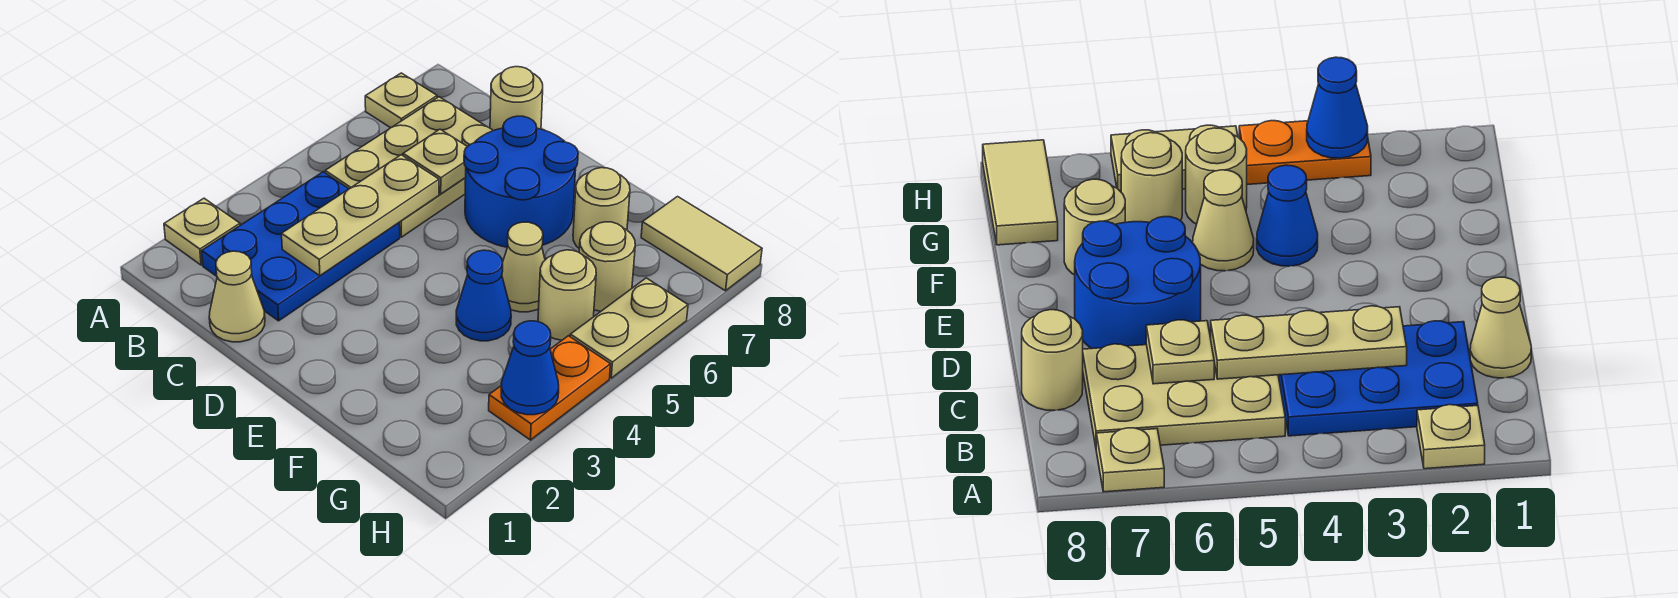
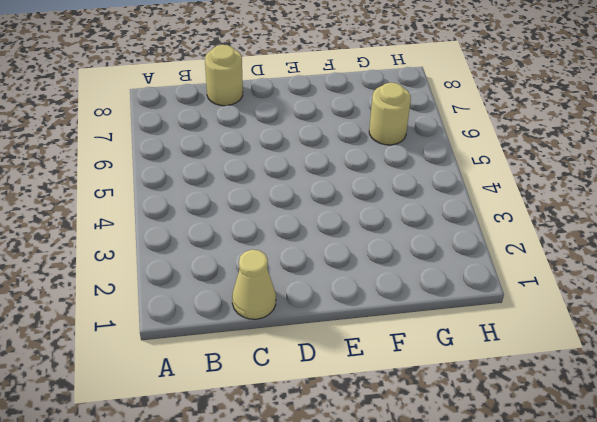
none -> tan plate A2 level 1
none -> tan plate A7 level 1
none -> blue plate B2:C4 level 1

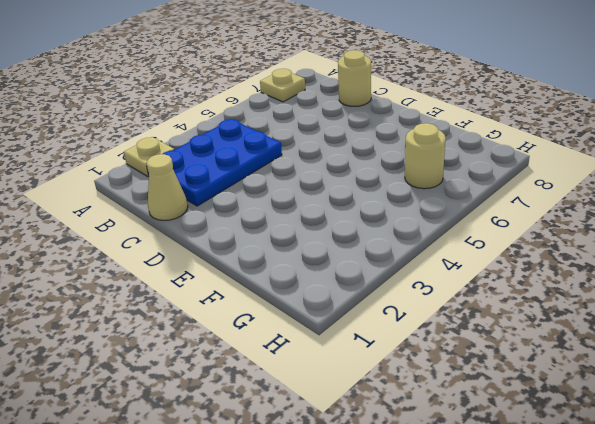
none -> tan plate B5:C7 level 1
none -> blue round brick D6:E7 level 1
none -> blue cone F4 level 1

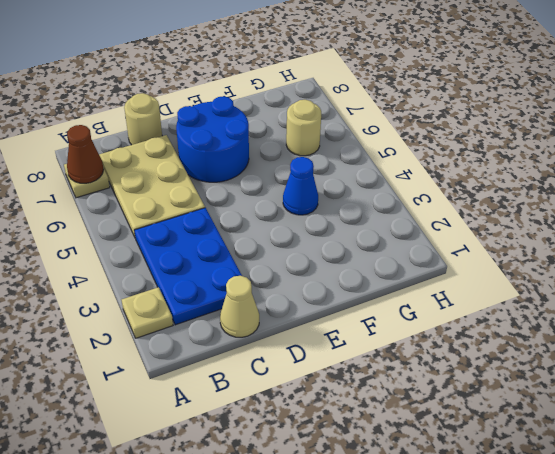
brown cone A7 level 2 -> none
none -> tan cone F5 level 1
none -> tan round brick F7 level 1
none -> tan round brick G5 level 1

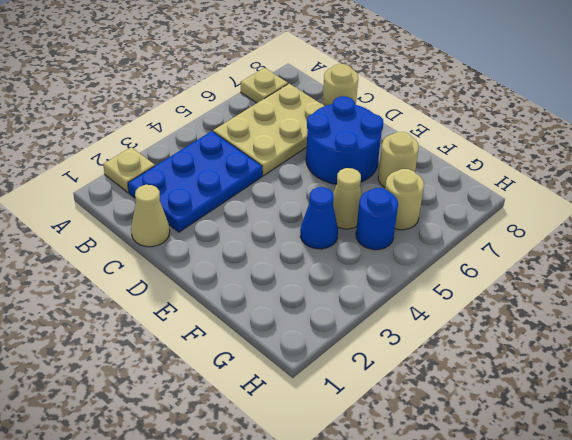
blue round brick G5 level 1 -> tan round brick G5 level 1
none -> tan tile G8:H8 level 1
none -> orange plate H3:H4 level 1
none -> tan plate H5:H6 level 1

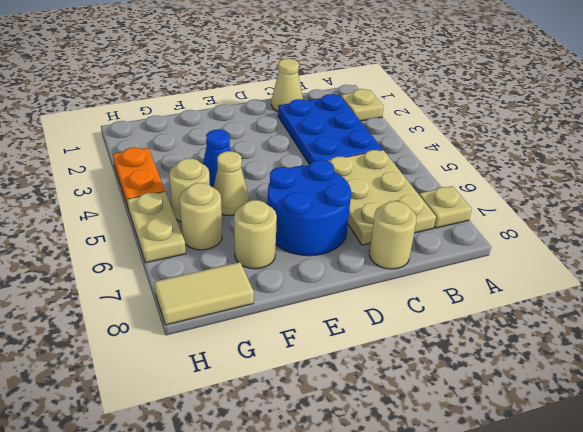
none -> tan plate C3:C5 level 2
none -> tan plate C6 level 2
none -> blue cone H3 level 2

